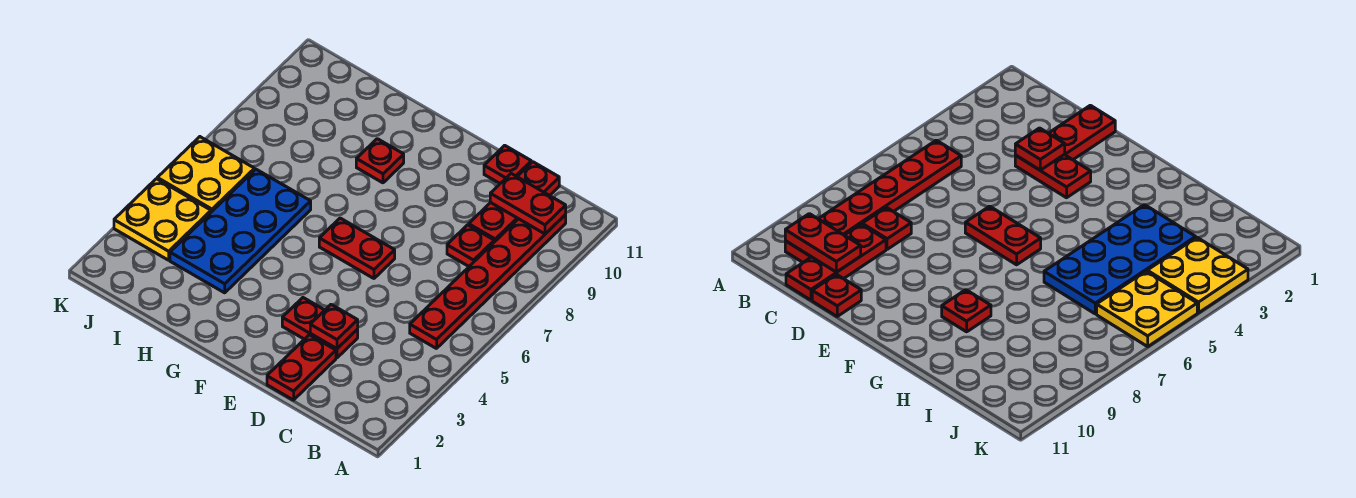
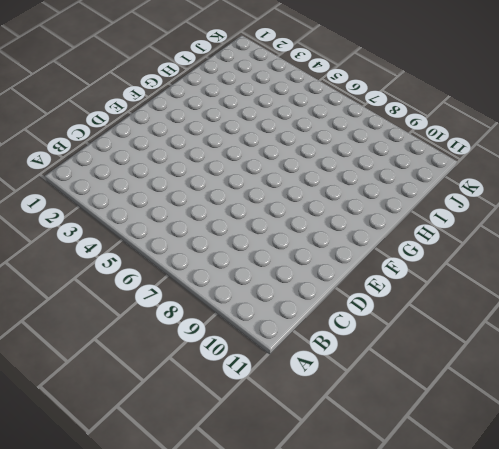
none -> red plate B5:B10 level 1
none -> red plate C8 level 1
none -> red plate C9:C11 level 1

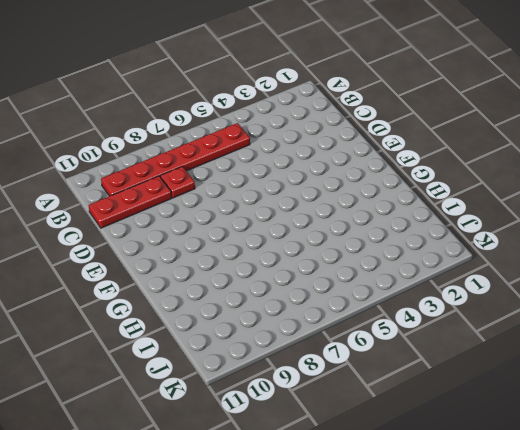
none -> red plate D1:D2 level 1
none -> red plate D3:E3 level 1
none -> red plate D11 level 1

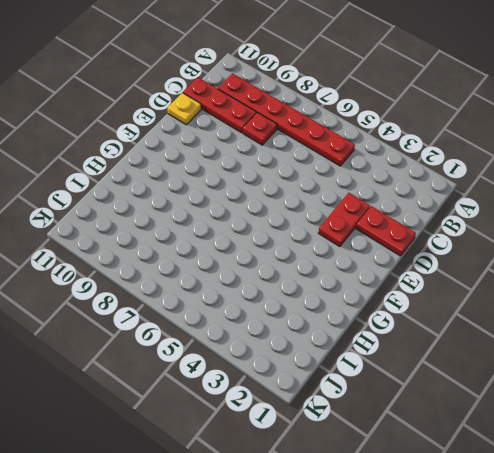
yellow plate D11 level 1 -> red plate D11 level 1
none -> red plate E6:F6 level 1
none -> red plate G9 level 1
none -> blue plate H3:I6 level 1

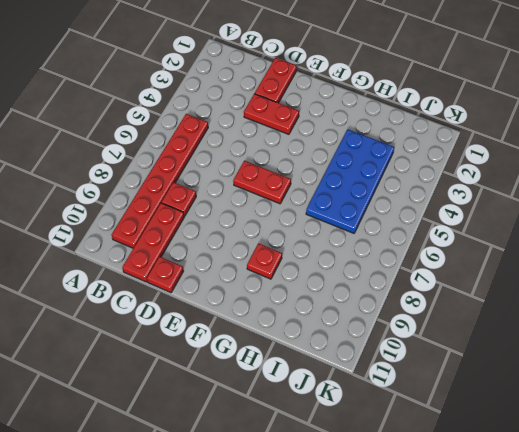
none -> yellow plate J3:K4 level 1
none -> yellow plate J5:K6 level 1
none -> red plate B10:C10 level 2

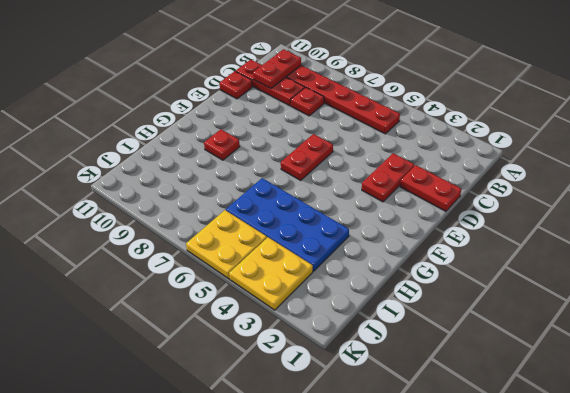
none -> red plate D3 level 2

